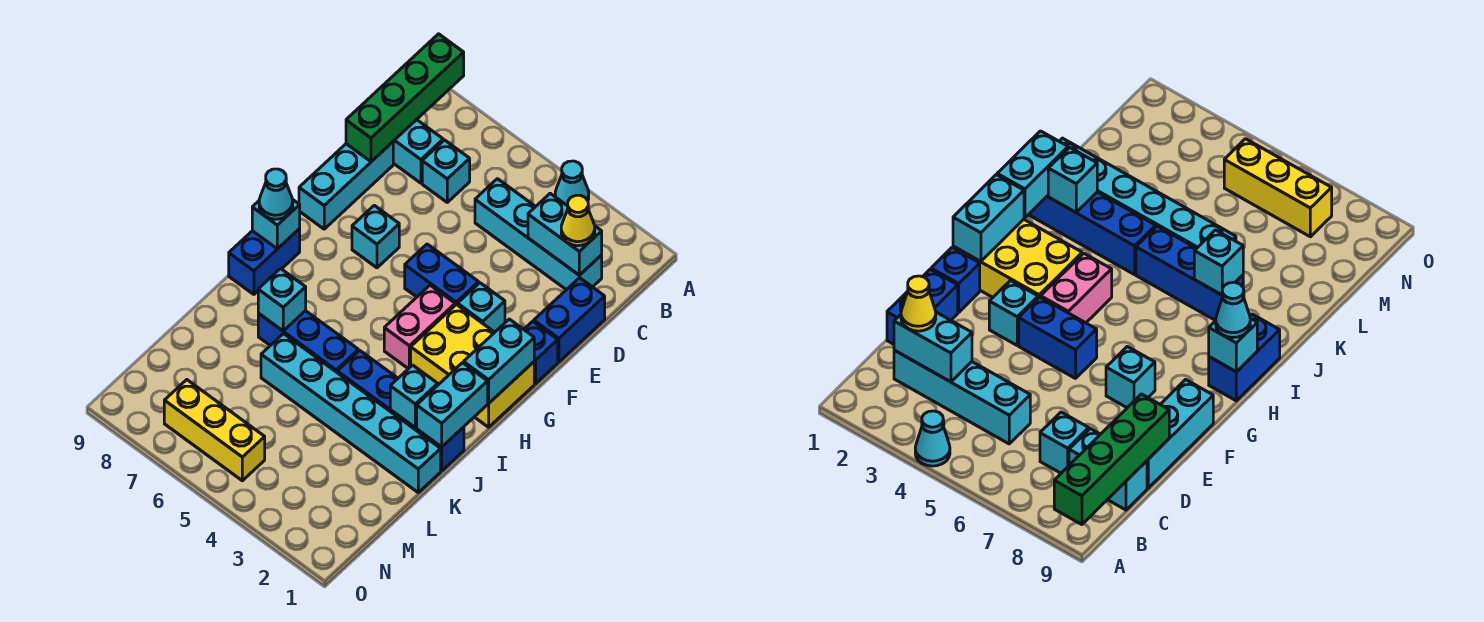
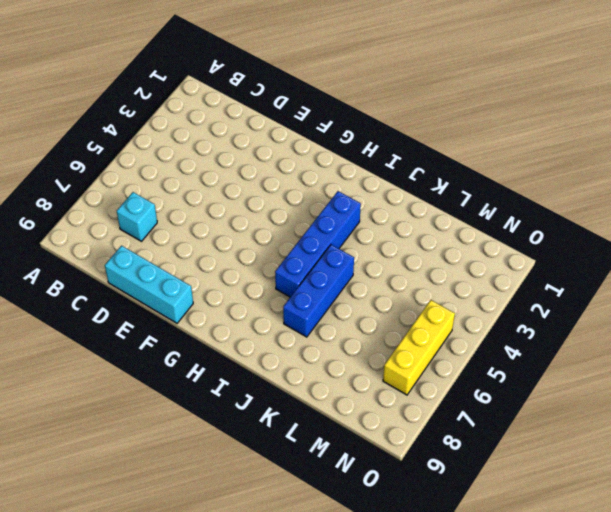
blue brick I3:I6 level 1 -> blue brick J1:J4 level 1
none -> cyan cone A4 level 1
none -> cyan brick C2:C5 level 1
none -> cyan brick C8:C9 level 1

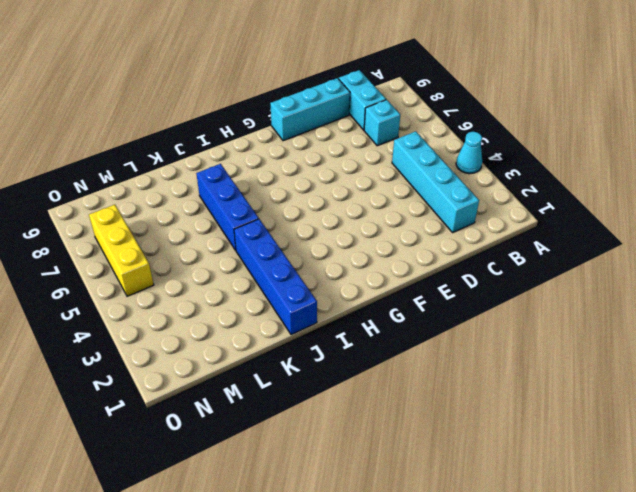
none -> blue brick D1:E1 level 1
none -> blue brick F1 level 1
none -> cyan brick F3 level 1

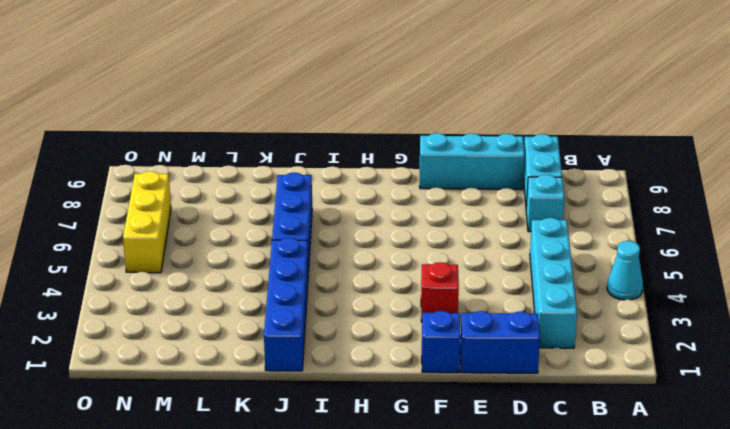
red brick F3 level 1 -> cyan brick F3 level 1
none -> blue brick F4:F5 level 1
none -> cyan brick F7 level 1
none -> yellow brick G1:H3 level 1

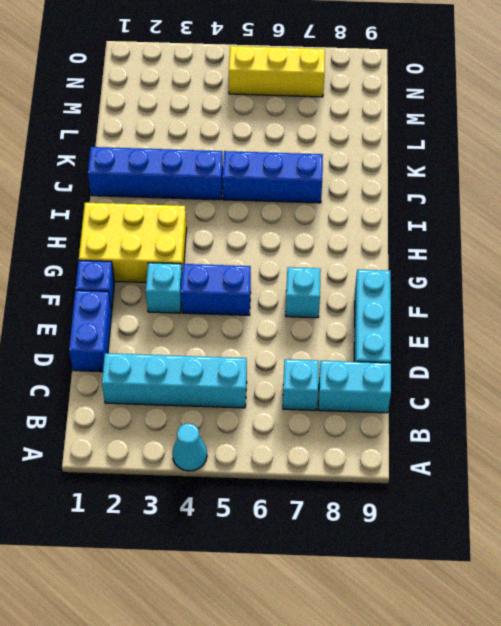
none -> pink brick G4:H4 level 1
none -> blue brick H9:I9 level 1
none -> cyan brick K1:K6 level 1

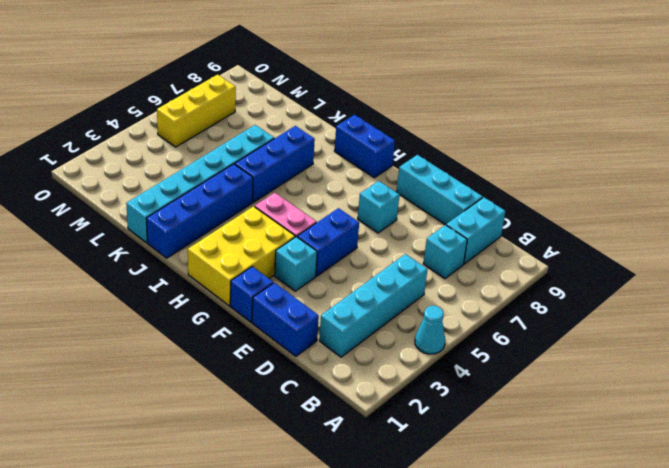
none -> green brick A9:D9 level 2
none -> cyan brick C2:C3 level 2
none -> cyan brick G1:H1 level 2

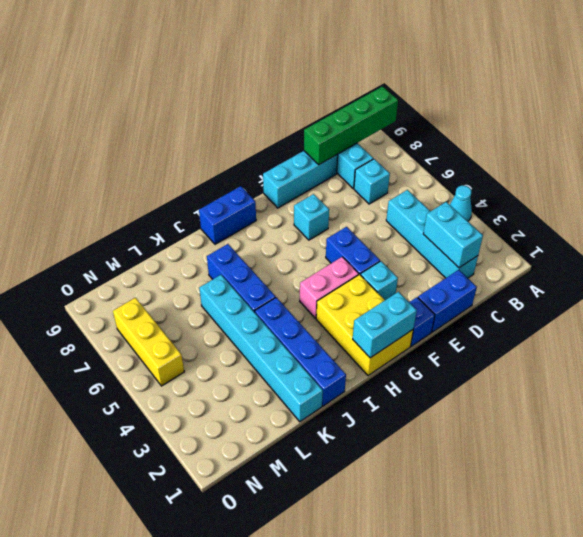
none -> cyan brick H9 level 2
none -> cyan brick I1:J1 level 2
none -> cyan brick J2 level 2

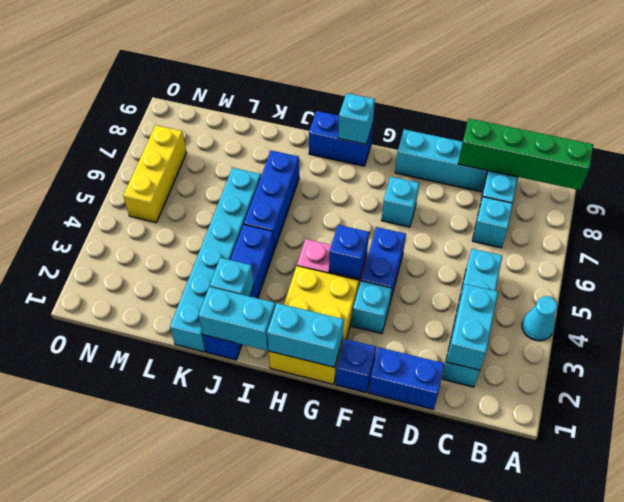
blue brick G4 level 2 -> none
none -> cyan brick J7 level 2
none -> yellow cone C2 level 3
none -> cyan cone H9 level 3

